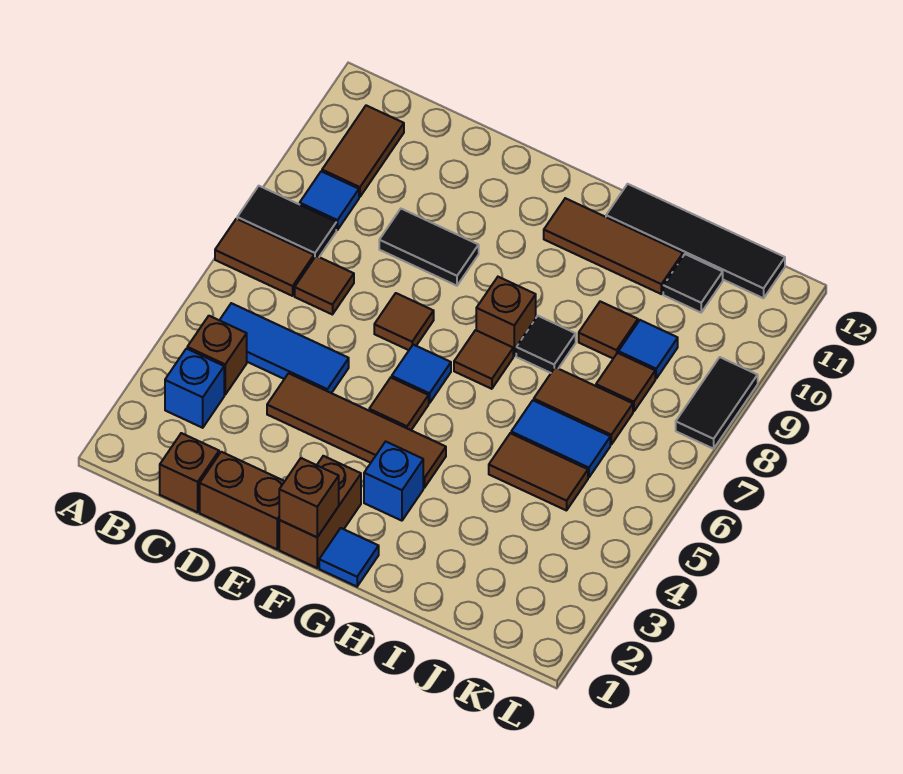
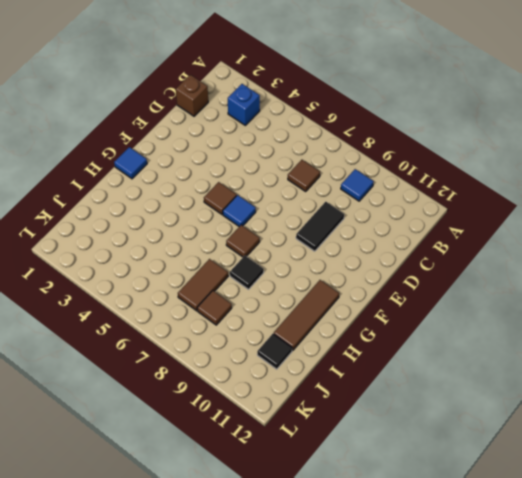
none -> brown tile A7:B7 level 1
none -> black tile A8:B8 level 1
none -> brown brick B4 level 1
none -> blue tile B5:D5 level 1

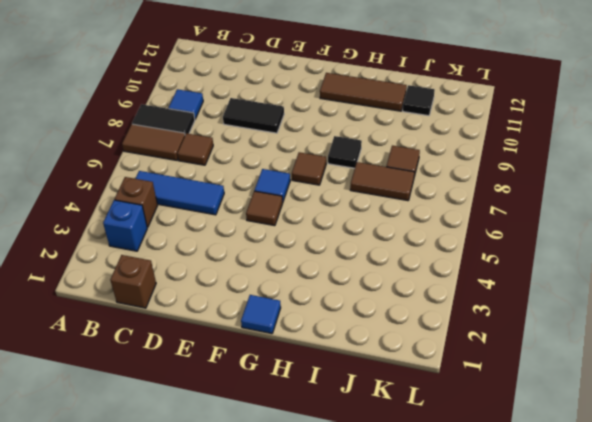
none -> brown tile B10:B11 level 1
none -> brown brick D1:E1 level 1
none -> brown tile D4:G4 level 1
none -> brown tile E7 level 1

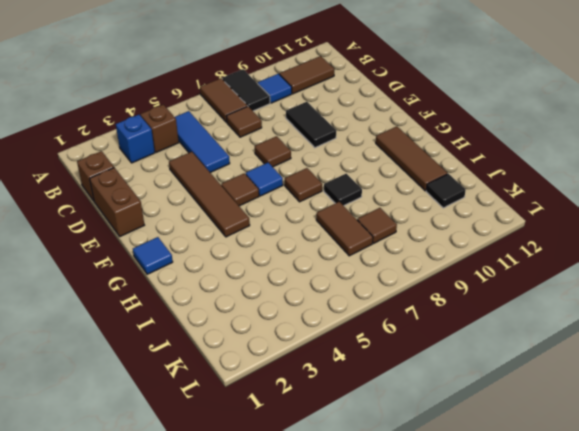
none -> brown brick F1:F2 level 1
none -> blue brick G3 level 1
none -> brown brick G8 level 1
none -> black tile H12:K12 level 1

